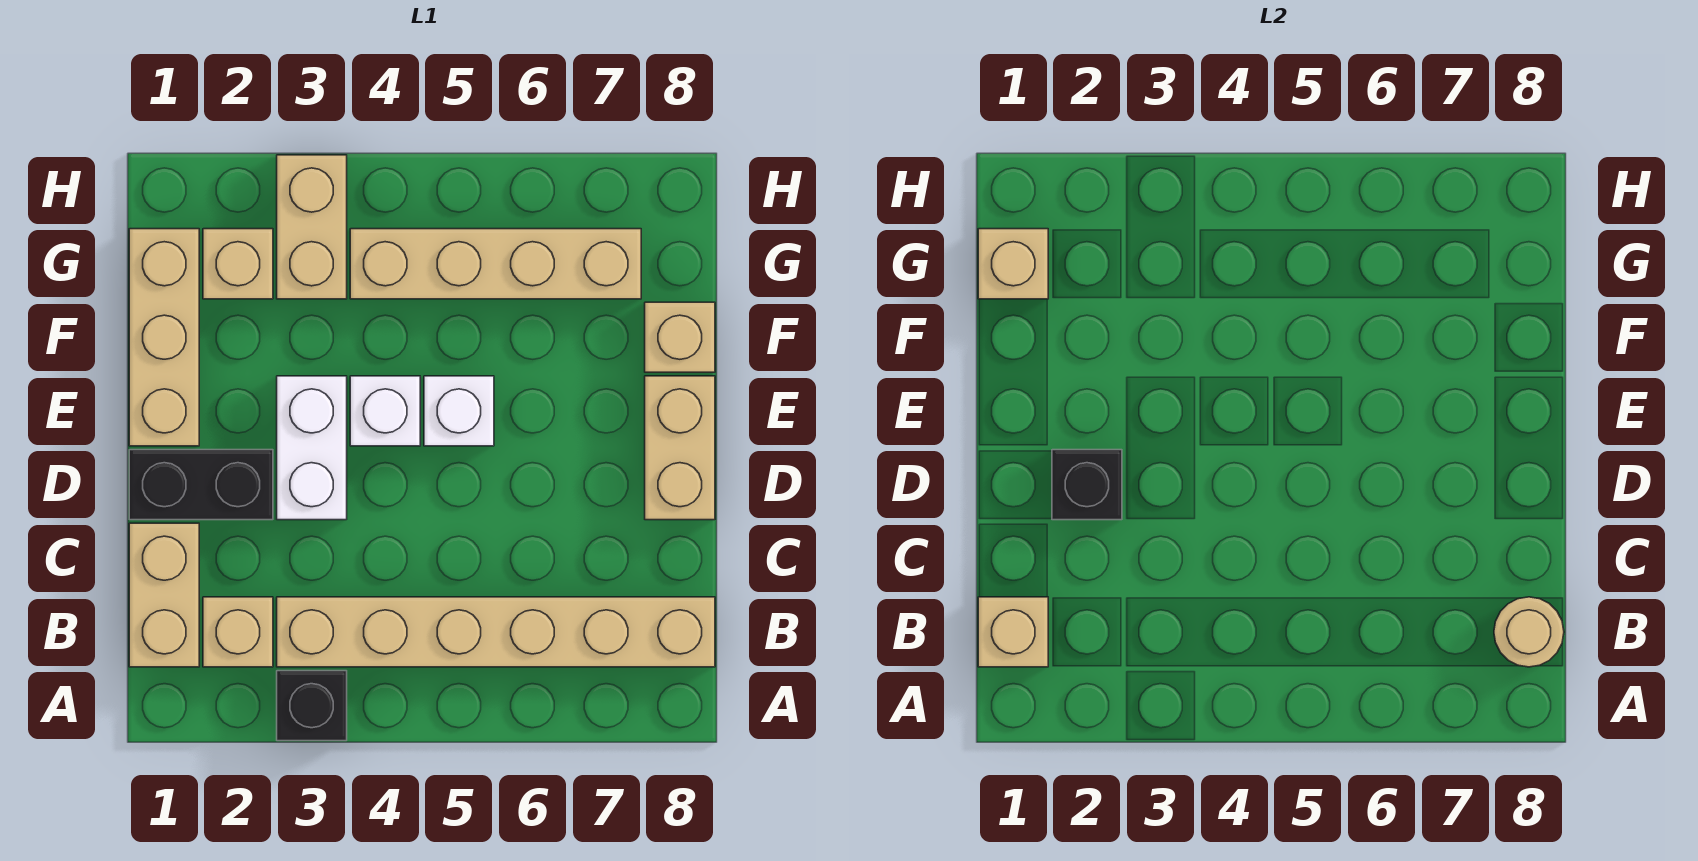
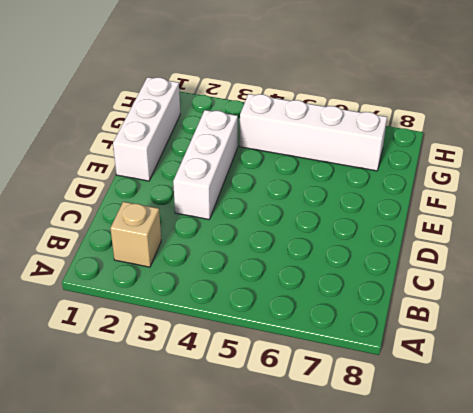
white brick D3:F3 level 1 -> white brick D3:E3 level 1
white brick E1:G1 level 1 -> tan brick E1:G1 level 1
white brick G4:G7 level 1 -> tan brick G4:G7 level 1
none -> black brick A3 level 1
none -> tan brick B1:C1 level 1
none -> tan brick B3:B8 level 1

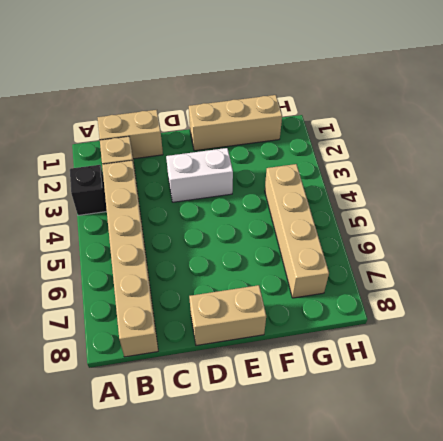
none -> black brick D1:D2 level 1
none -> white brick E4 level 1
none -> white brick E5 level 1

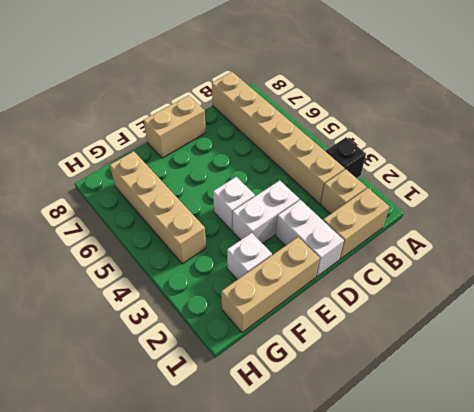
white brick D1:D2 level 1 -> black brick D1:D2 level 1
white brick F2 level 1 -> white brick E5 level 1
none -> tan brick F8 level 1
none -> tan brick G2 level 1
none -> tan brick G3:H3 level 1

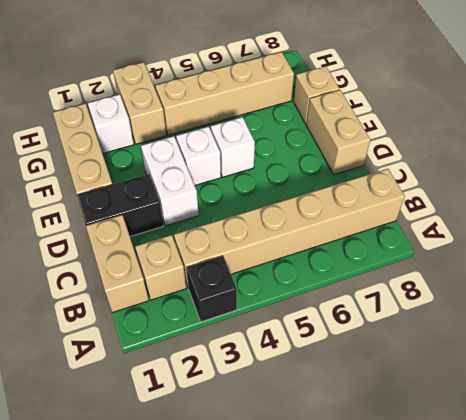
white brick G2 level 1 -> tan brick G2 level 1
none -> tan brick B1 level 2
none -> tan round brick B8 level 2
none -> black brick D2 level 2

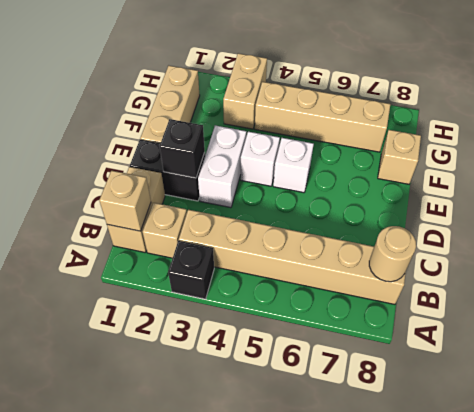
none -> tan brick D8:E8 level 1
none -> tan brick G2 level 1
none -> tan brick G1 level 2

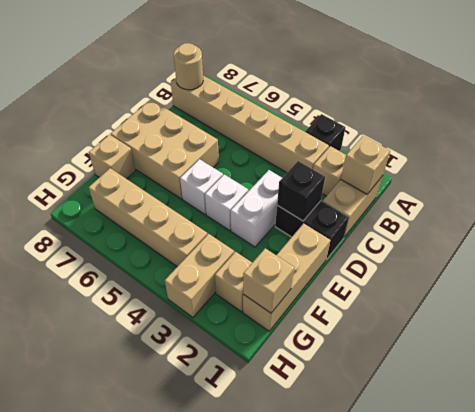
tan brick D6:E8 level 1 -> tan brick D8:E8 level 1

